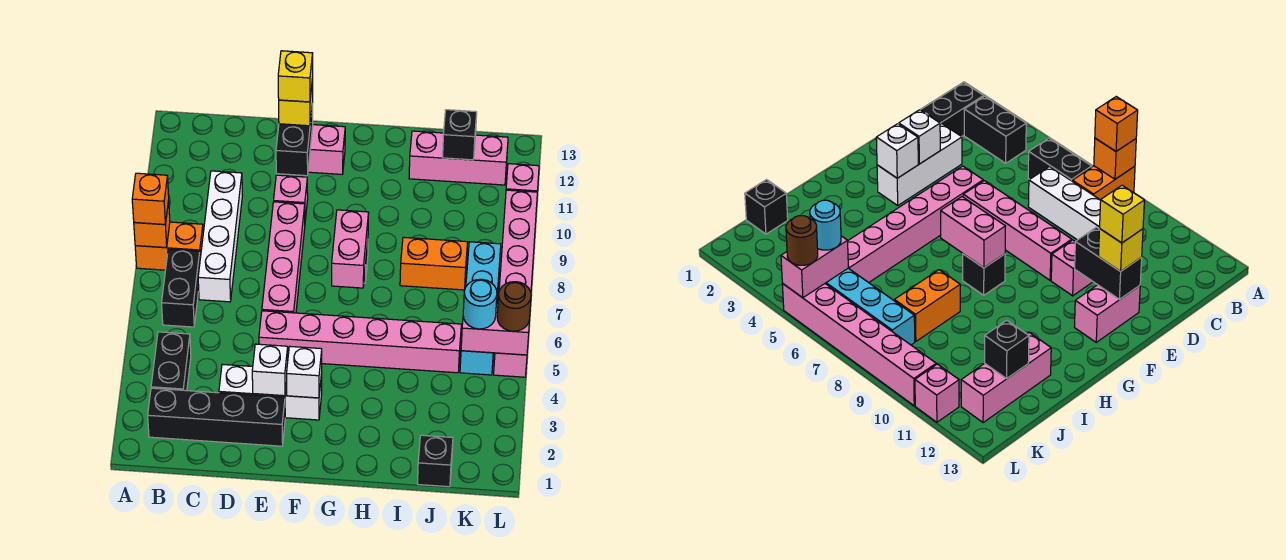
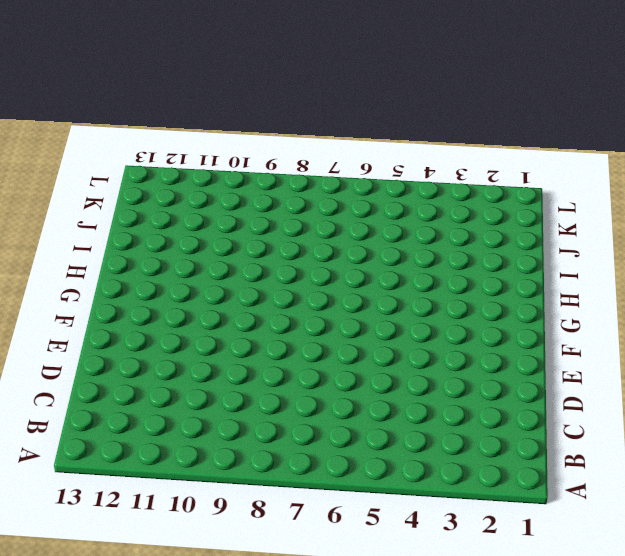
none -> orange brick A8:B8 level 1
none -> black brick B2:E2 level 1
none -> black brick B3:B4 level 1

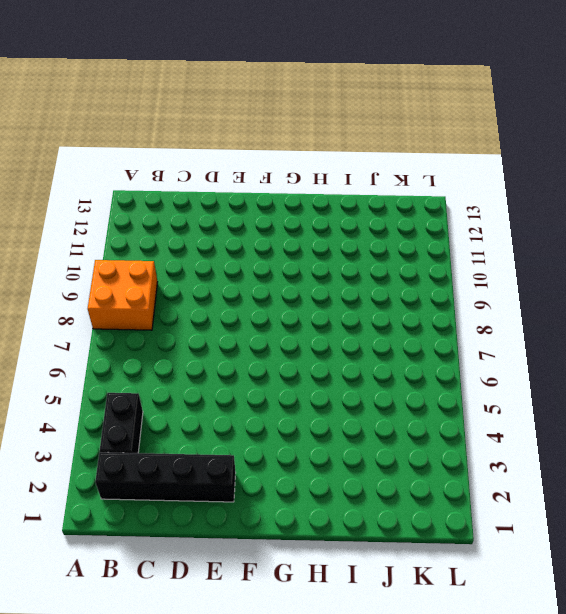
orange brick A8:B9 level 1 -> orange brick A8:B8 level 1
none -> black brick B6:B7 level 1
none -> white brick C7:C10 level 1
none -> white brick D3:F3 level 1

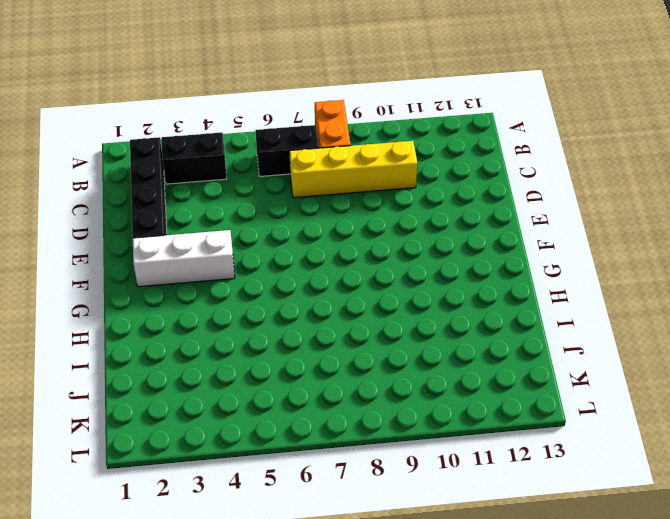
yellow brick C7:C10 level 1 -> white brick C7:C10 level 1
white brick F2:F4 level 1 -> white brick D3:F3 level 1
none -> pink brick E5:J5 level 1
none -> pink brick E6:E9 level 1
none -> pink brick E10 level 1

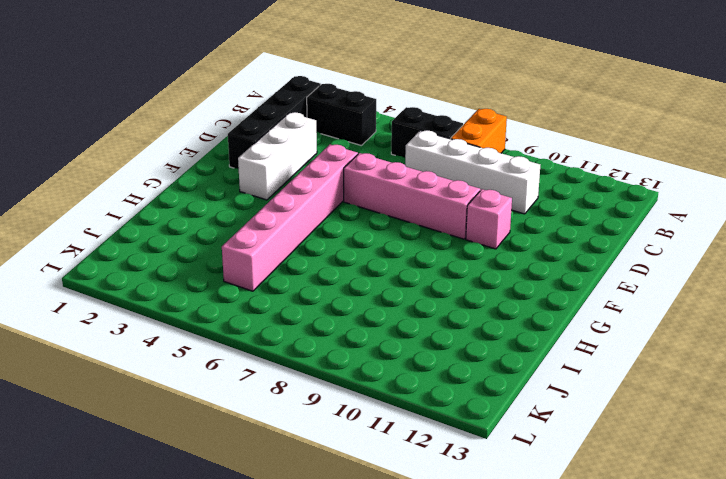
none -> pink brick E12:F12 level 1
none -> black brick G8 level 1
none -> orange brick I8:J8 level 1

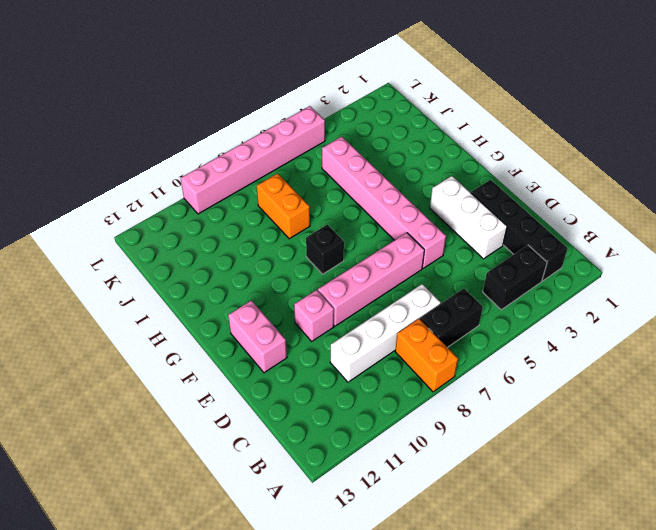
none -> pink brick I12:K12 level 1
none -> black brick J1 level 1
none -> cyan brick K5:K8 level 1

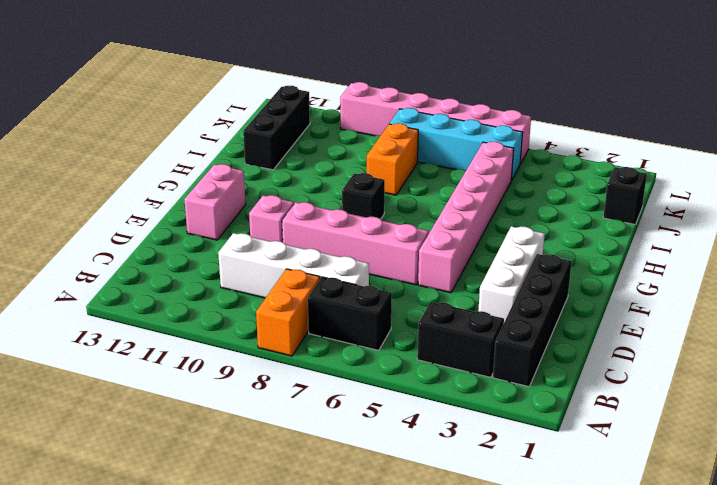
black brick I12:K12 level 1 -> pink brick I12:K12 level 1
none -> pink brick L11 level 1
none -> orange brick A8 level 2
none -> white brick E3 level 2

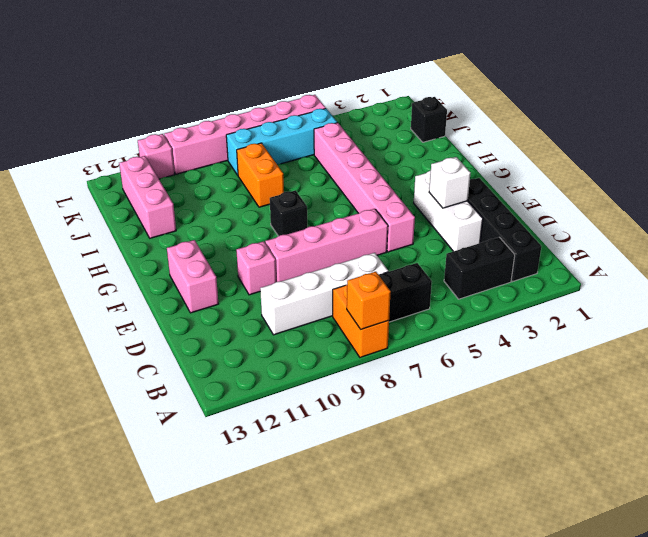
none -> black brick E11:E12 level 2
none -> white brick F3 level 2
none -> pink brick G7:G8 level 2

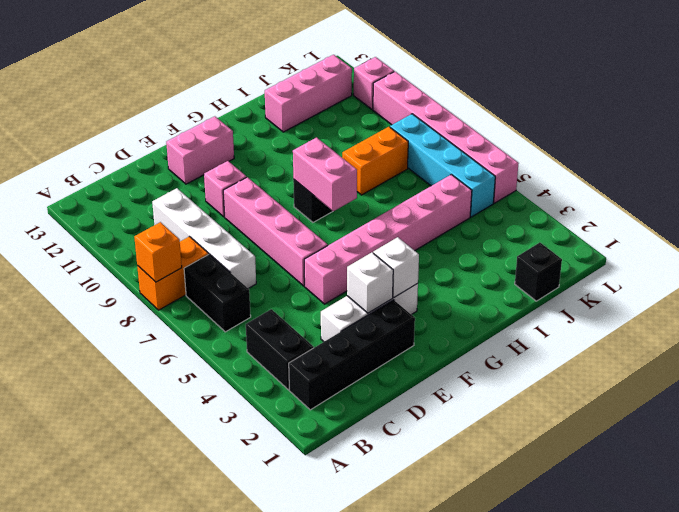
none -> black brick E11:E12 level 2
none -> black brick J12 level 2
none -> pink brick K5:L5 level 2

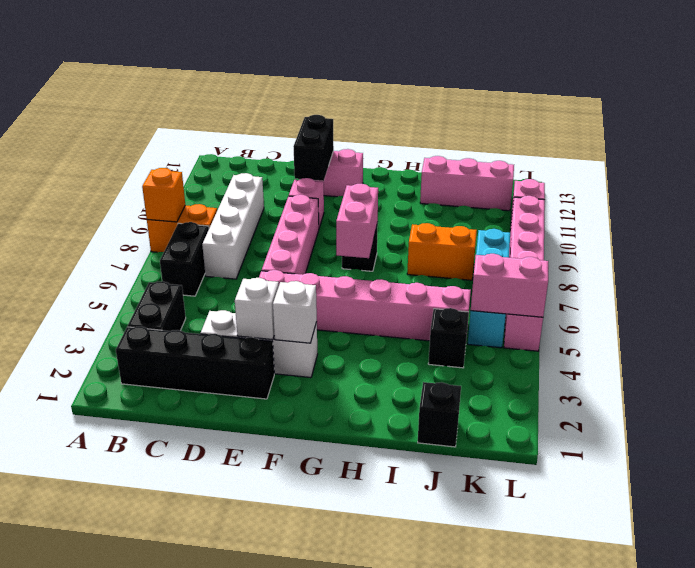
black brick J4 level 1 -> black brick J12 level 2
none -> orange brick A8 level 3
none -> yellow brick E12 level 3
none -> cyan round brick K5 level 3

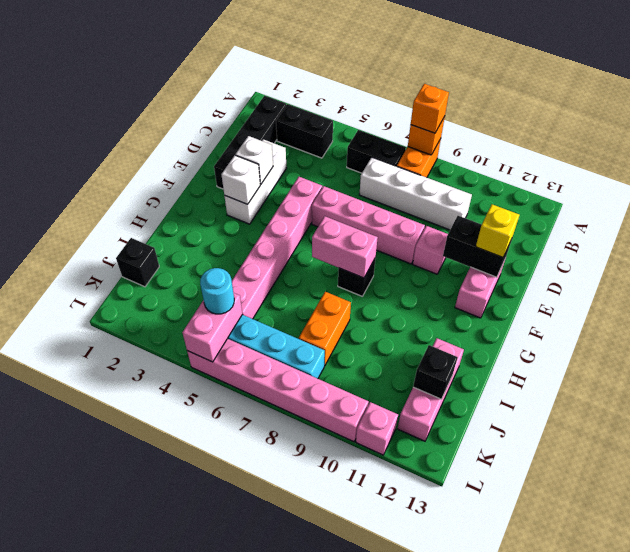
none -> brown round brick L5 level 3
none -> yellow brick E12 level 4

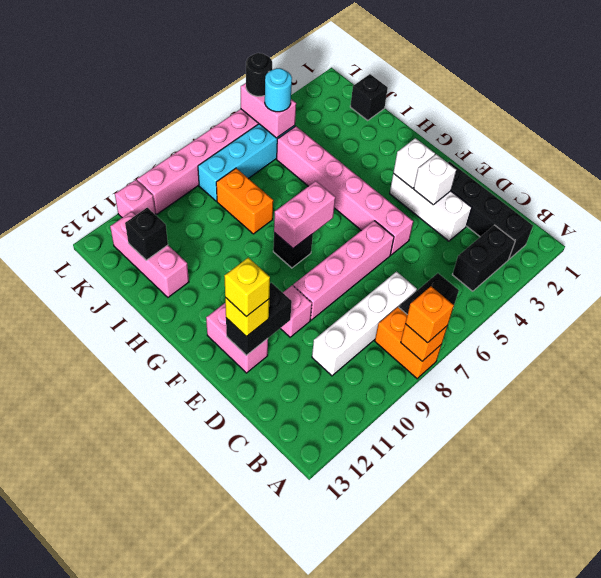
black round brick L5 level 3 -> brown round brick L5 level 3

